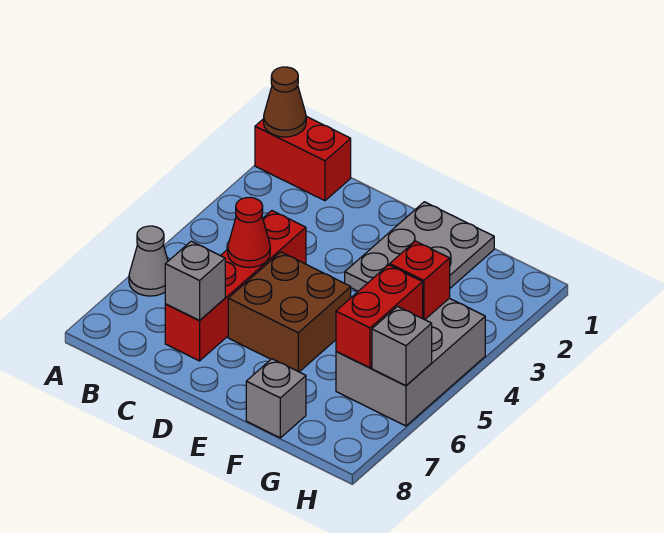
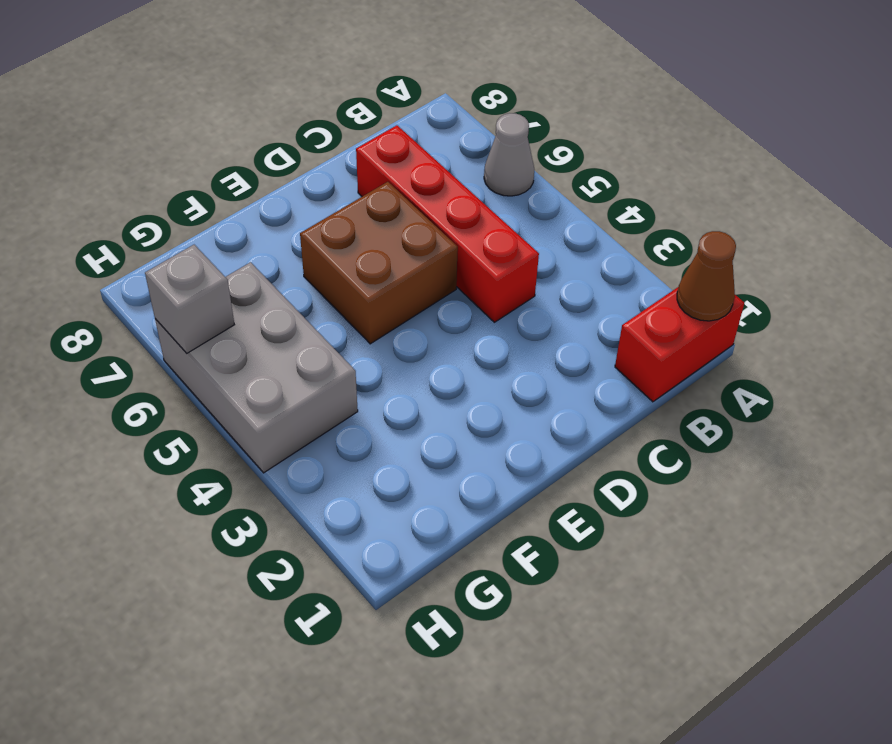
none -> grey plate E1:F3 level 1
none -> grey brick F8 level 1
none -> red cone C5 level 2

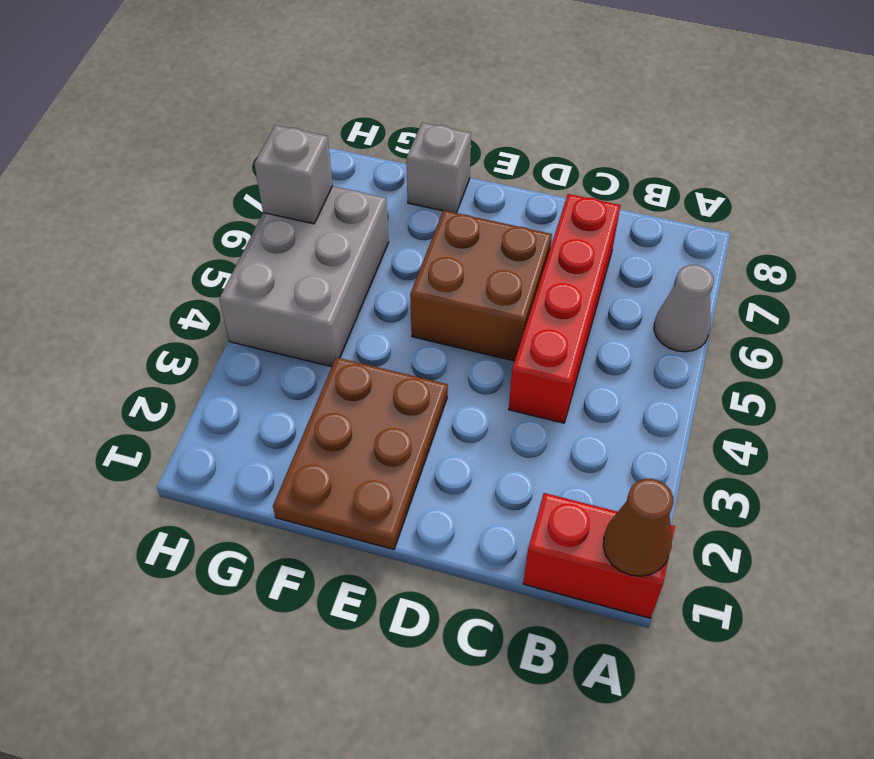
brown plate E1:F3 level 1 -> grey plate E1:F3 level 1
none -> red cone C5 level 2
none -> grey brick C7 level 2
none -> red brick G4 level 2

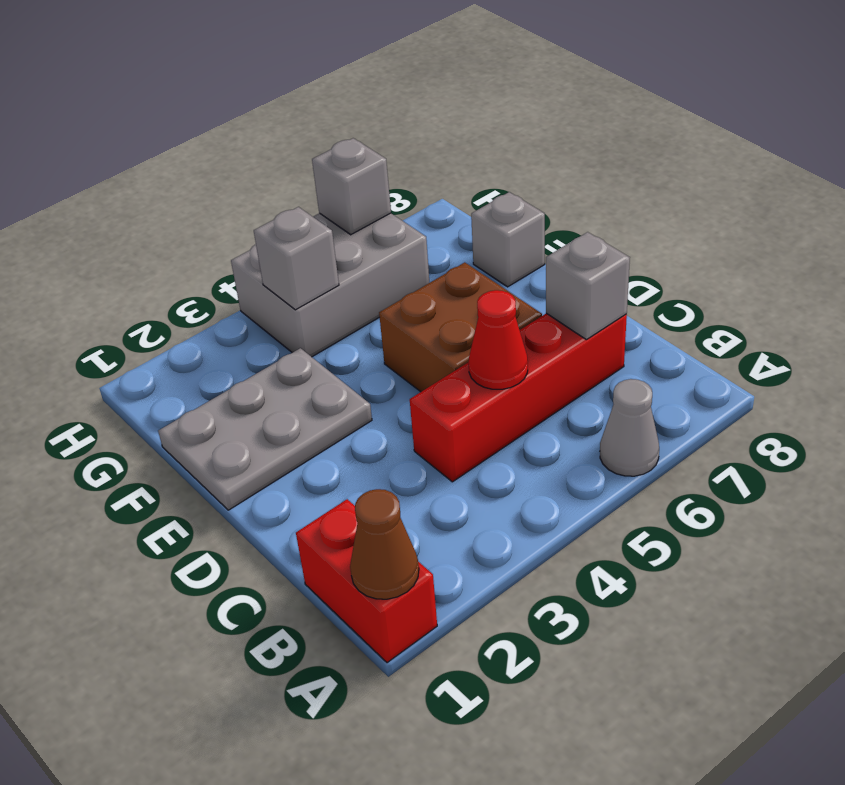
grey brick G4 level 2 -> red brick G4 level 2
none -> red brick G5:G6 level 2

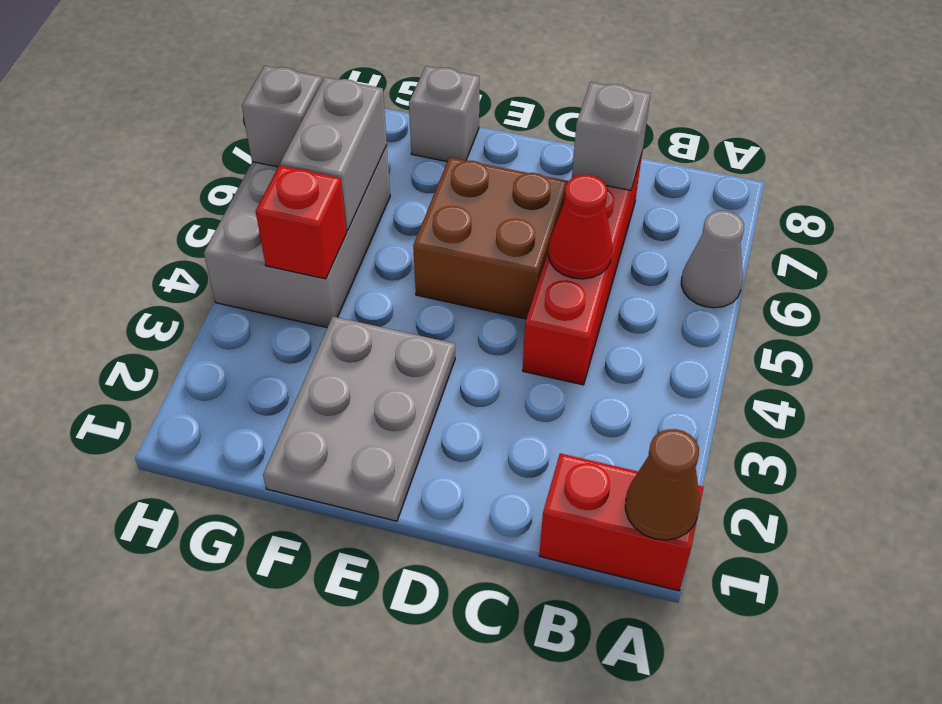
grey brick G5:G6 level 2 -> red brick G5:G6 level 2

